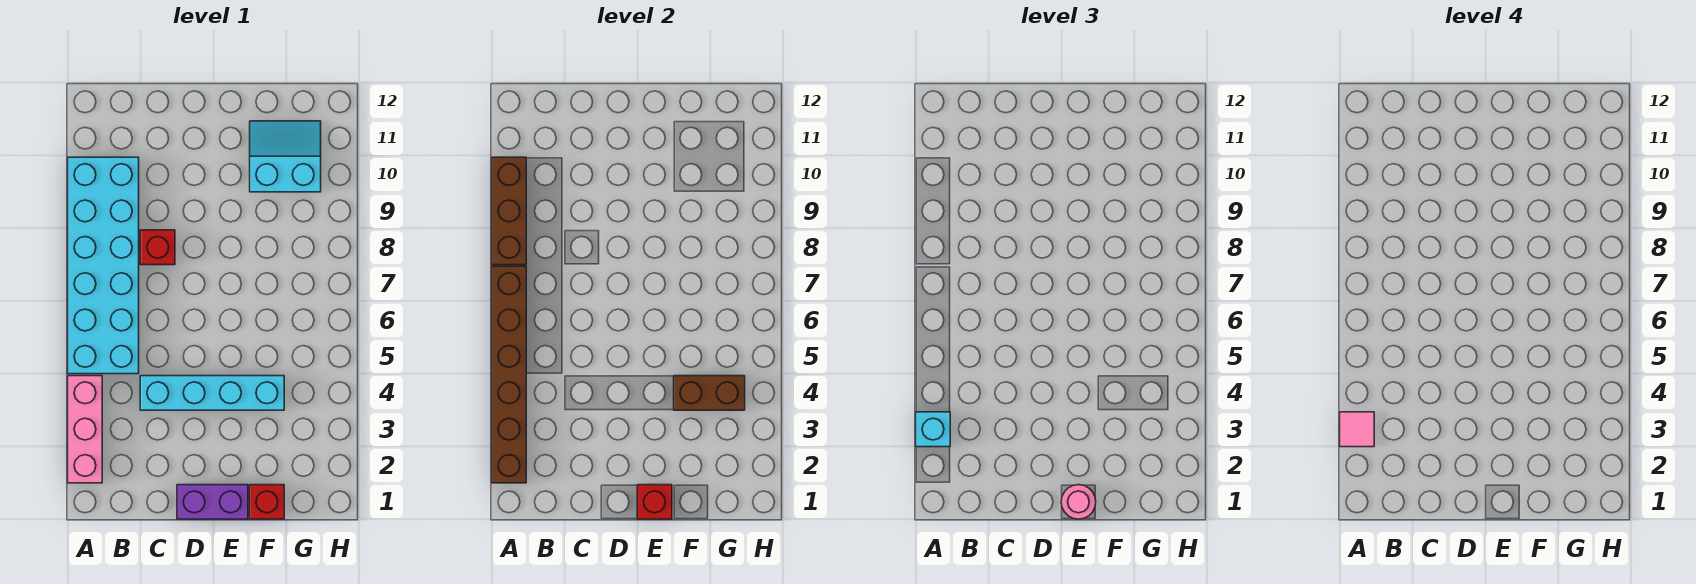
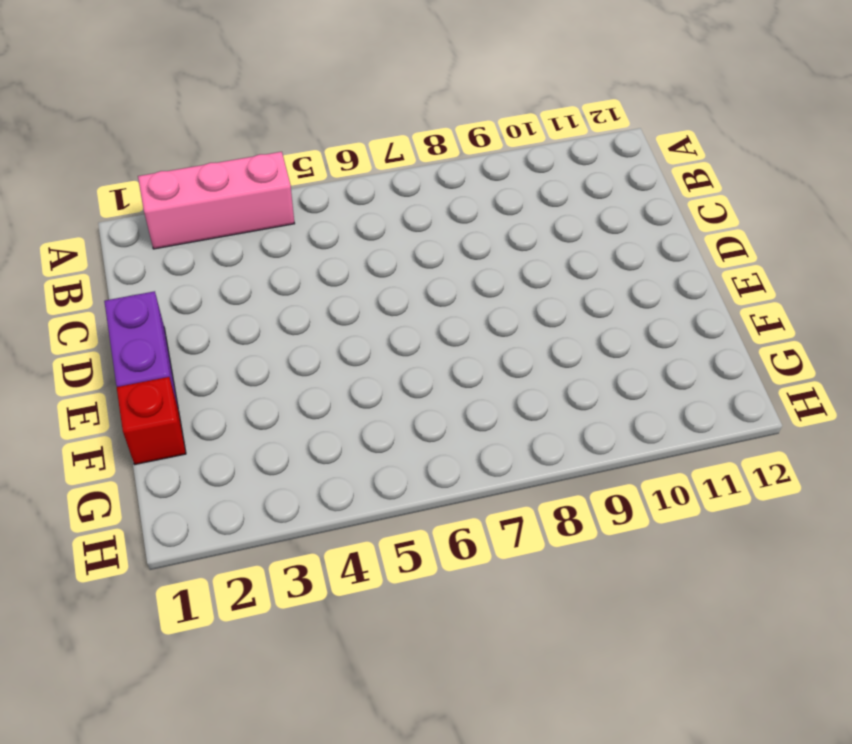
none -> cyan brick A5:B10 level 1
none -> cyan brick C4:F4 level 1
none -> red brick C8 level 1

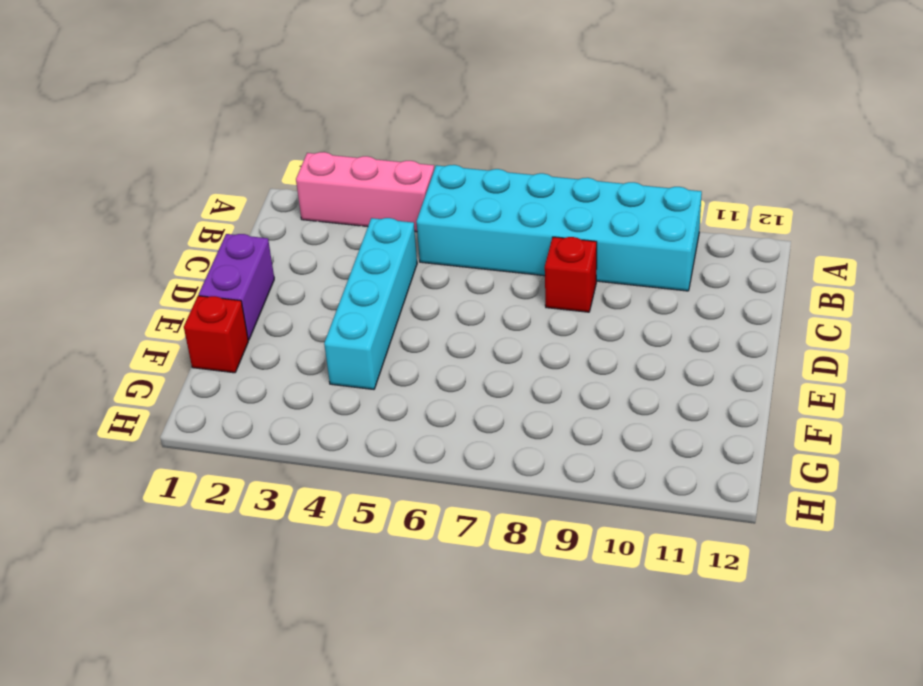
none -> cyan slope F10:G11 level 1 top 10
none -> brown brick A2:A7 level 2
none -> brown brick A8:A10 level 2

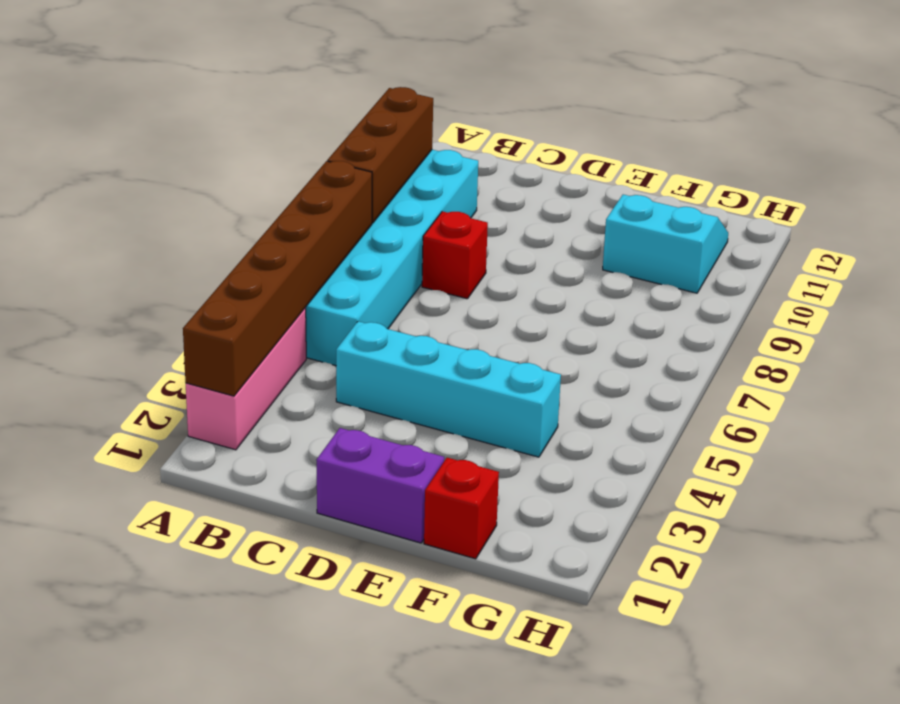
none -> red brick E1 level 2
none -> brown brick F4:G4 level 2
none -> cyan brick A3 level 3

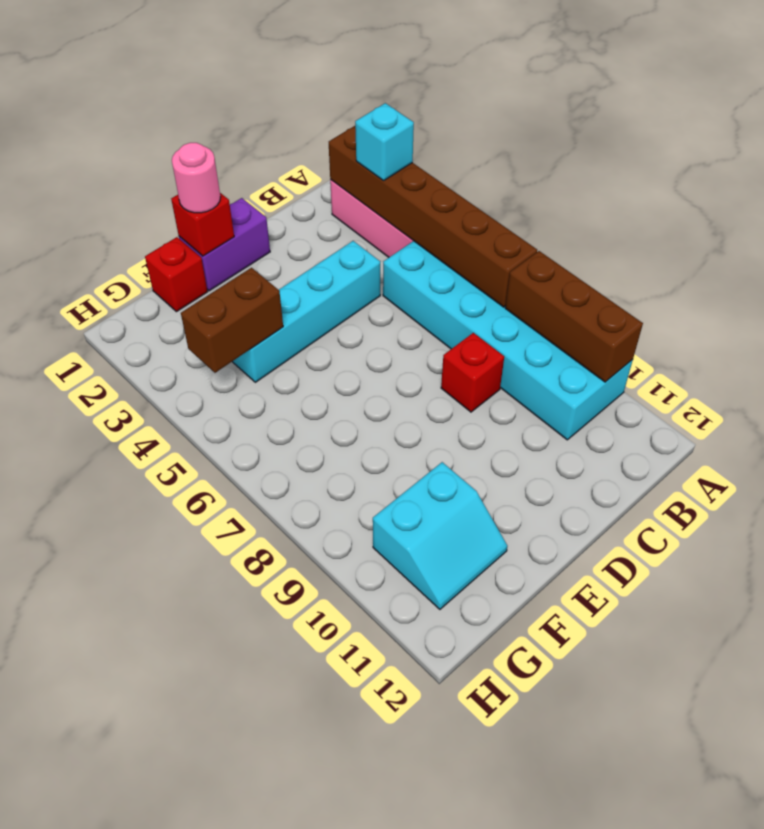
none -> pink tile A3 level 4

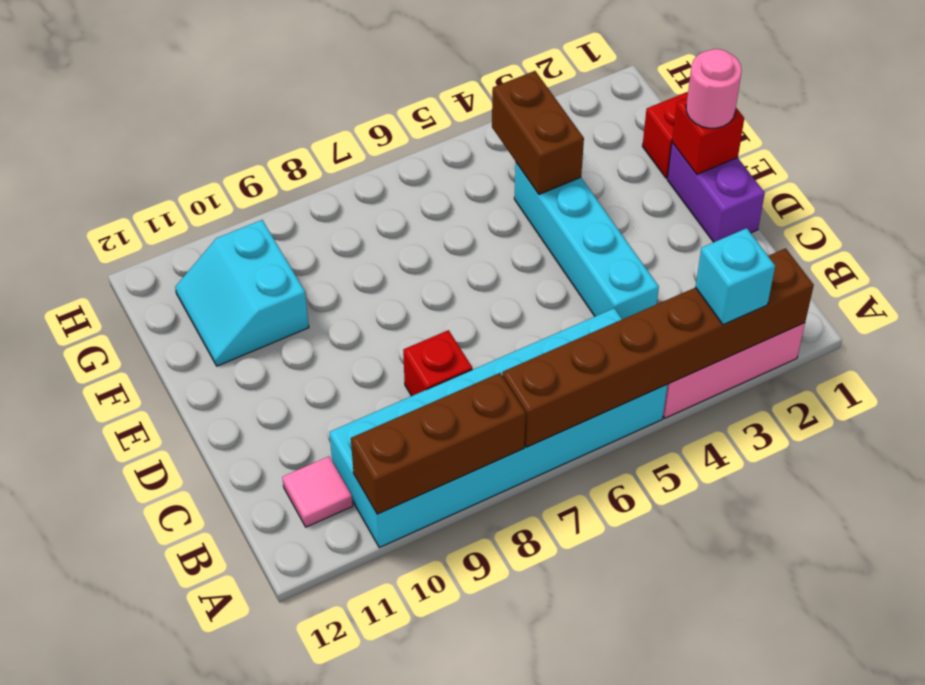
pink tile B11 level 1 -> pink tile A3 level 4

